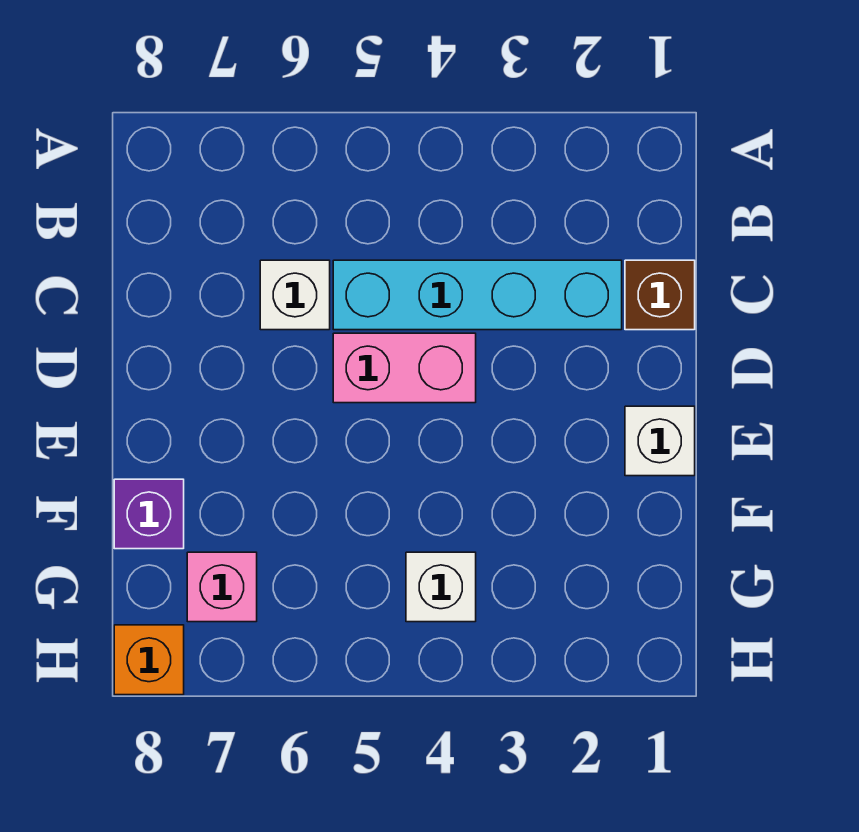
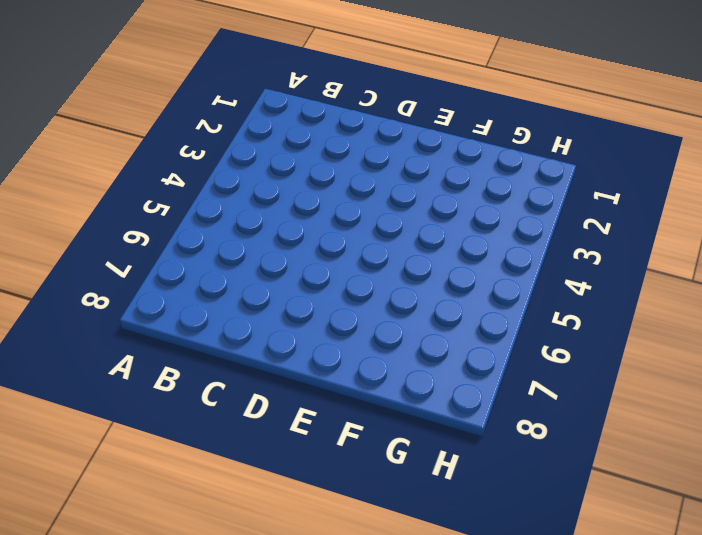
none -> brown brick C1 level 1
none -> cyan brick C2:C5 level 1

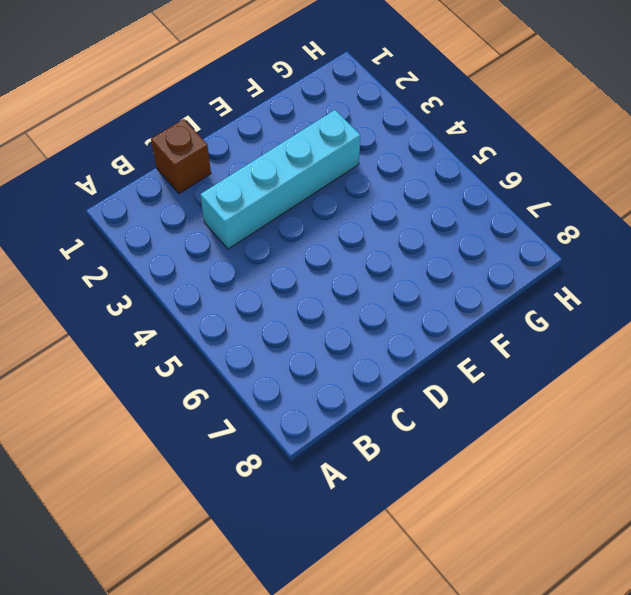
cyan brick C3:F3 level 1 -> cyan brick C2:C5 level 1
none -> white brick C6 level 1
none -> pink brick D4:D5 level 1

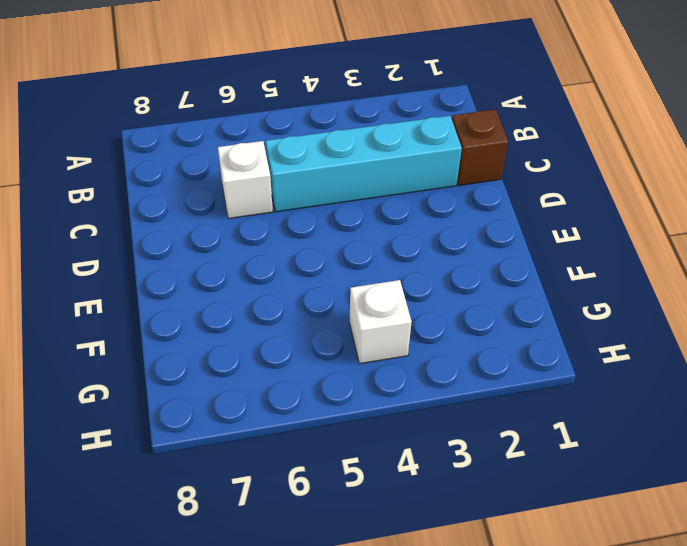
none -> pink brick D4:D5 level 1
none -> white brick E1 level 1

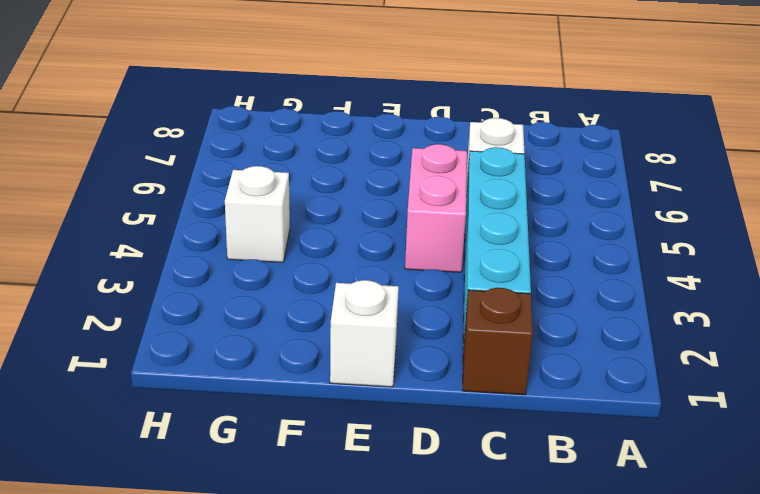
none -> purple brick F8 level 1
none -> pink brick G7 level 1

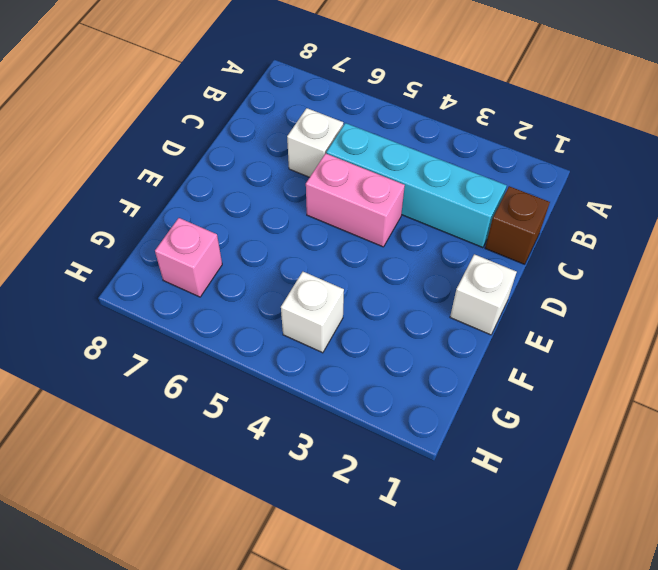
none -> purple brick F8 level 1
none -> orange brick H8 level 1

